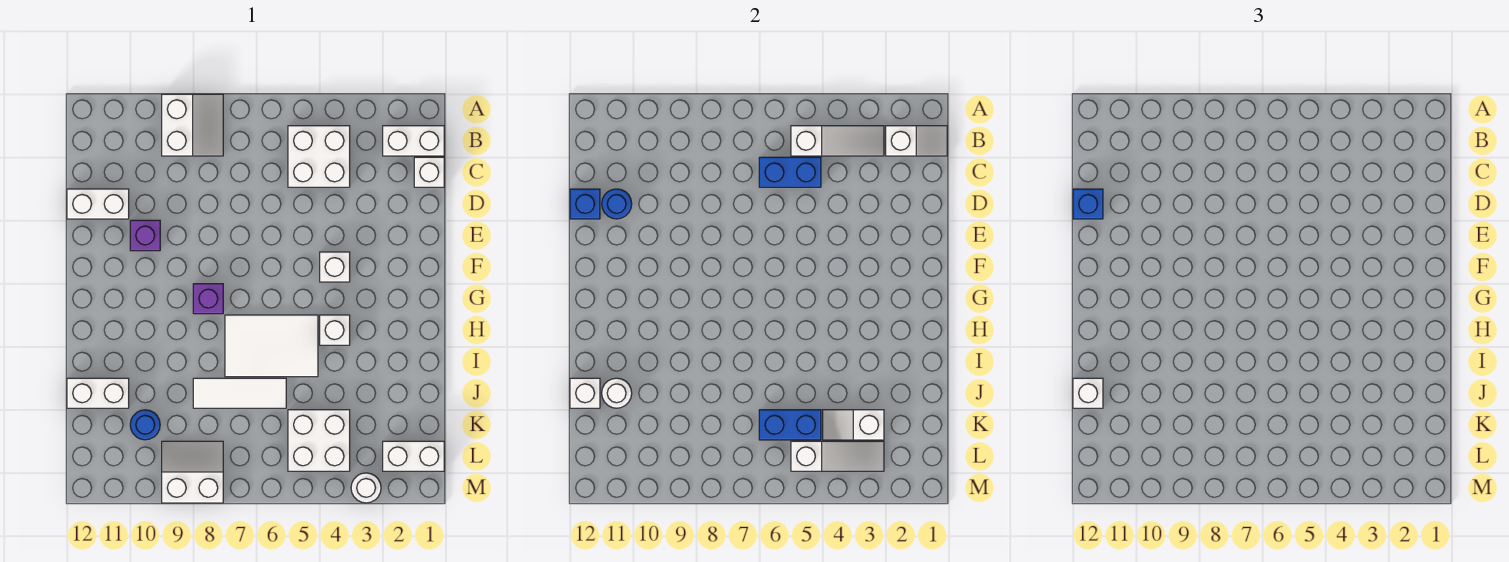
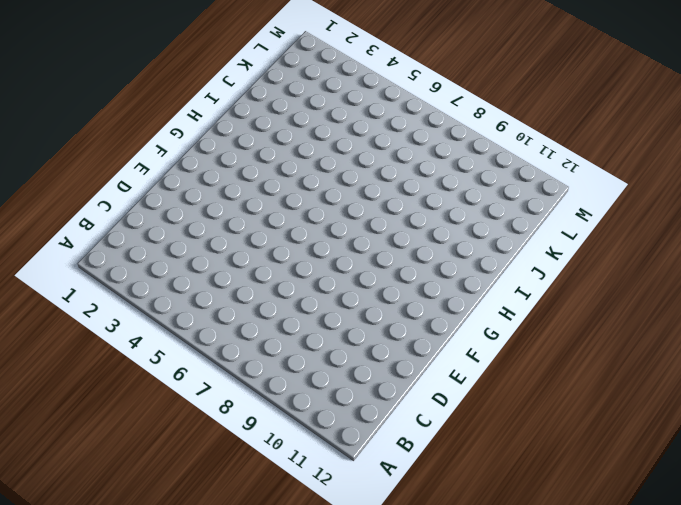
none -> white slope A8:B9 level 1 top 9
none -> white brick B1:B2 level 1
none -> white brick B4:C5 level 1

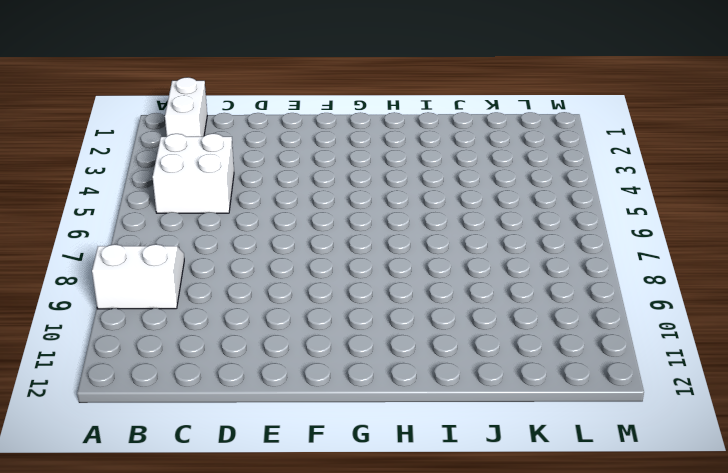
none -> white brick C1 level 1
none -> white brick D11:D12 level 1
none -> purple brick E10 level 1

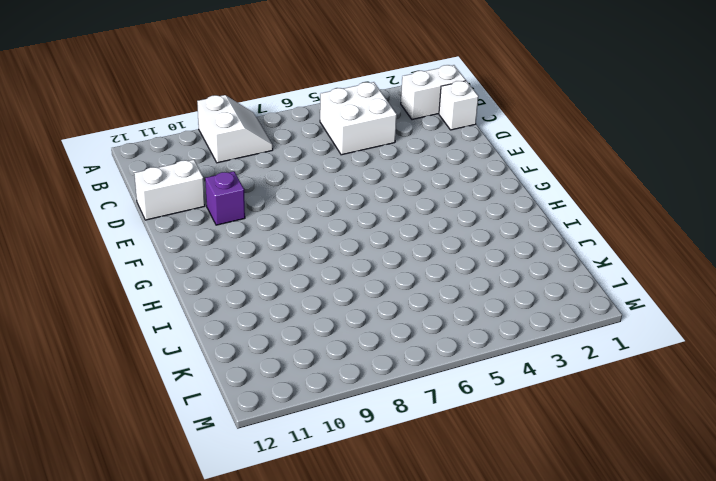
none -> white brick F4 level 1
none -> purple brick G8 level 1
none -> white brick H4 level 1

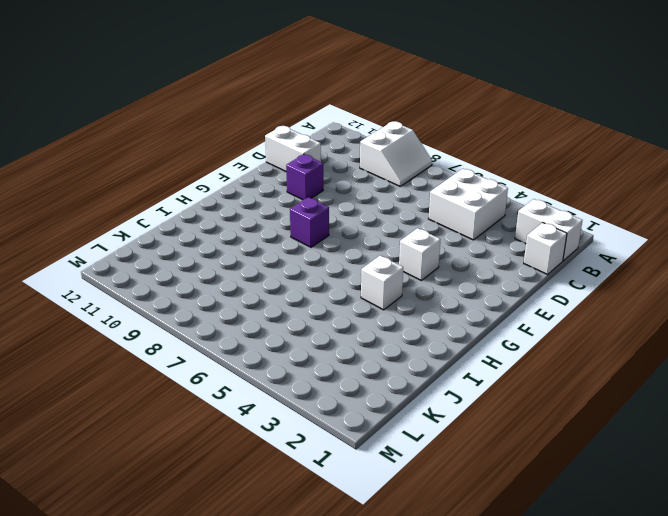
none -> white tile H5:I7 level 1
none -> white tile J6:J8 level 1
none -> white brick J11:J12 level 1

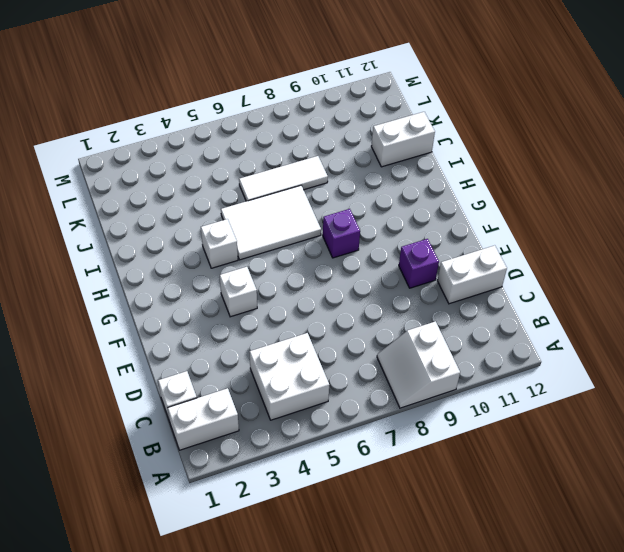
none -> white brick K4:L5 level 1
none -> blue round brick K10 level 1
none -> white brick L1:L2 level 1

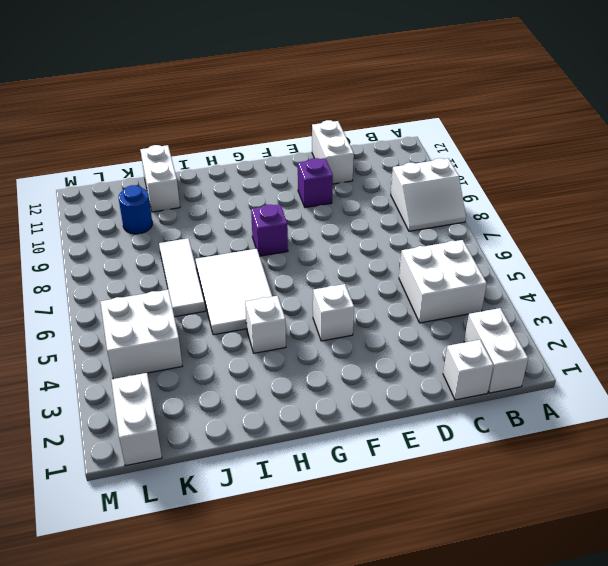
none -> white slope L8:M9 level 1 top M
none -> white round brick M3 level 1
none -> white slope B1:B2 level 2 top 2

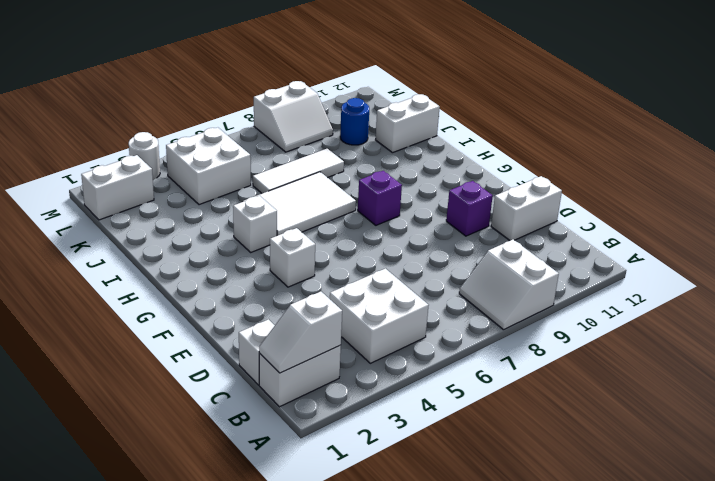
none -> white slope B3:B5 level 2 top 5
none -> blue brick C5:C6 level 2
none -> blue round brick D11 level 2

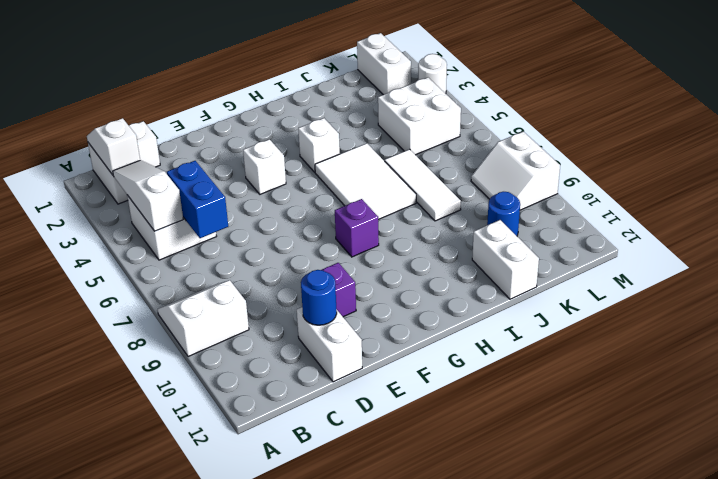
none -> blue brick D12 level 2
none -> white round brick J11 level 2
none -> white brick J12 level 2

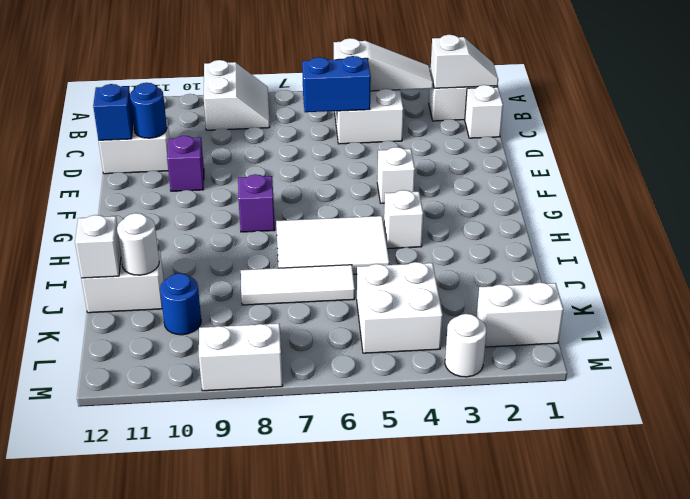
none -> white slope K3:K4 level 2 top 3
none -> blue brick K5:K6 level 2
none -> white slope L3:L5 level 2 top 5

